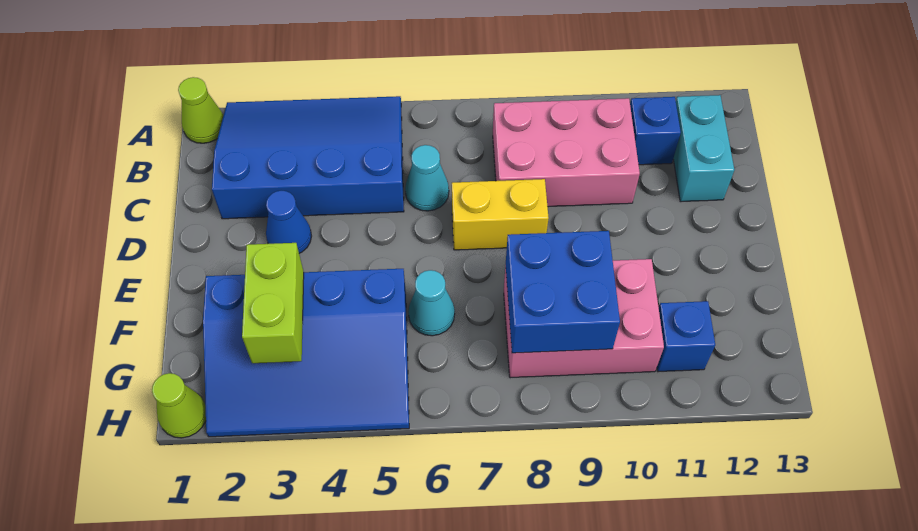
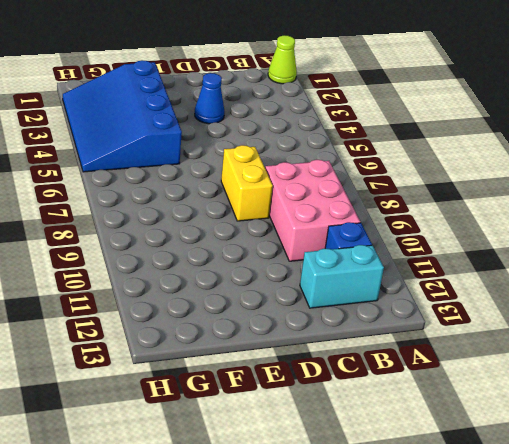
none -> blue slope A2:C5 level 1 top C
none -> cyan cone C6 level 1
none -> cyan cone F6 level 1

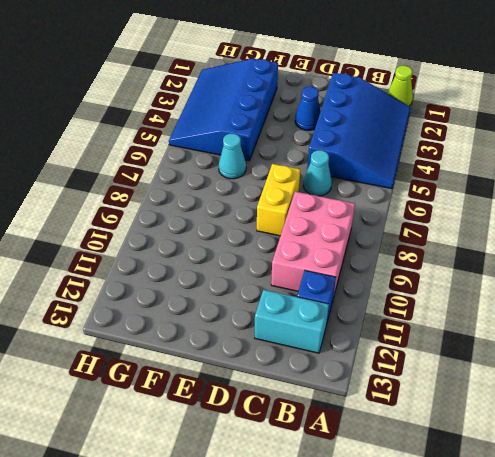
none -> pink brick F8:G10 level 1
none -> blue brick G11 level 1
none -> lime cone H1 level 1

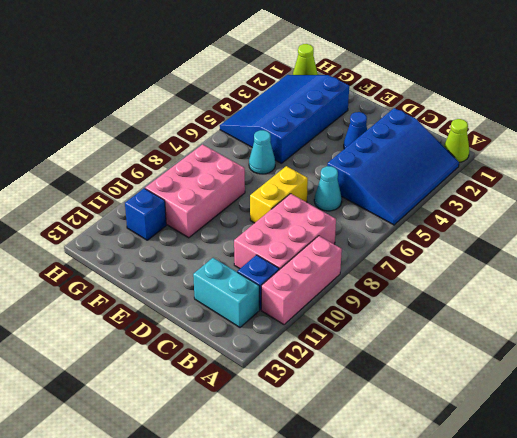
pink brick A9:A11 level 1 -> none
none -> lime brick F3:G3 level 2
none -> blue brick F8:G9 level 2

